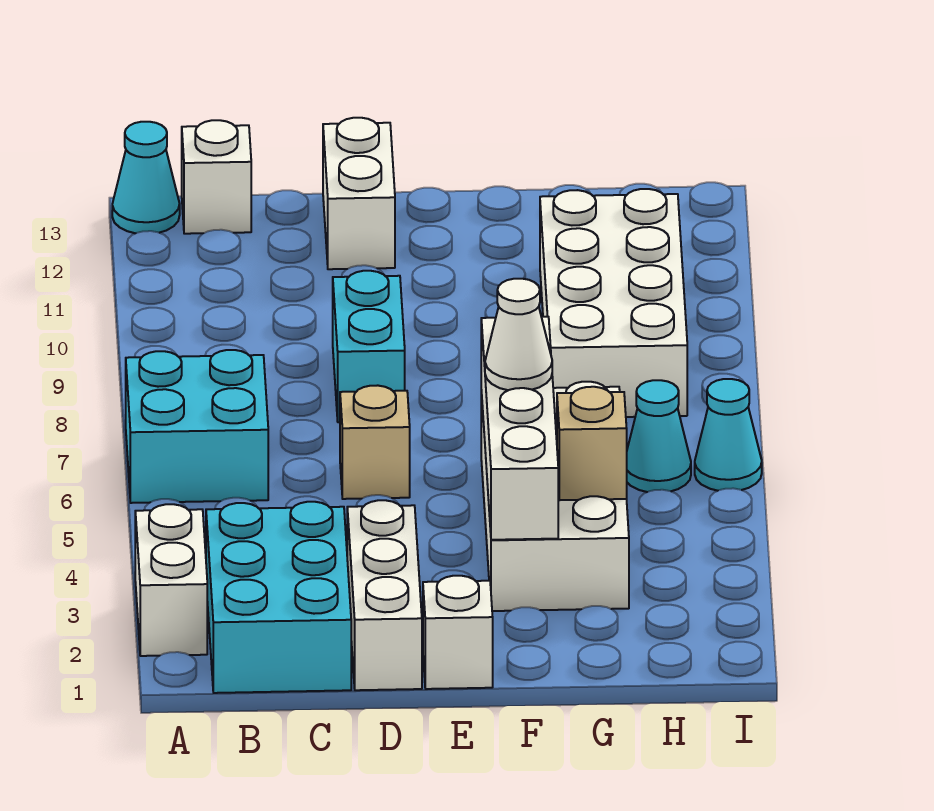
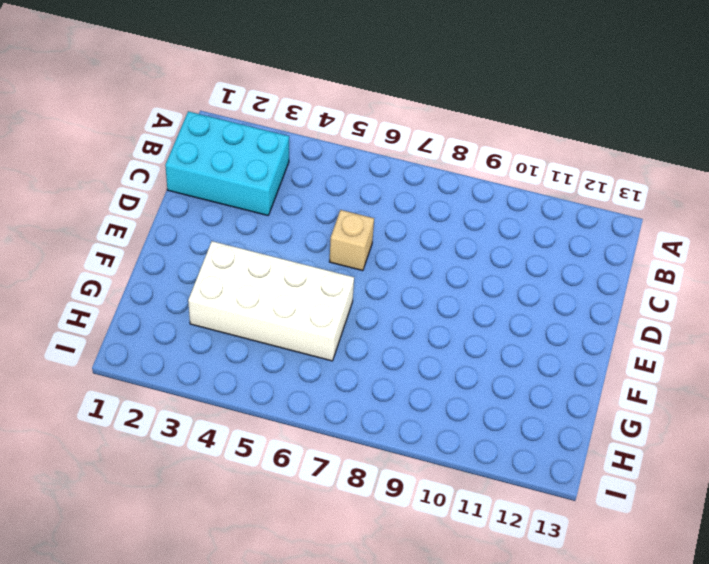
none -> white brick A2:A3 level 1
none -> cyan brick A6:B7 level 1
none -> cyan cone A13 level 1

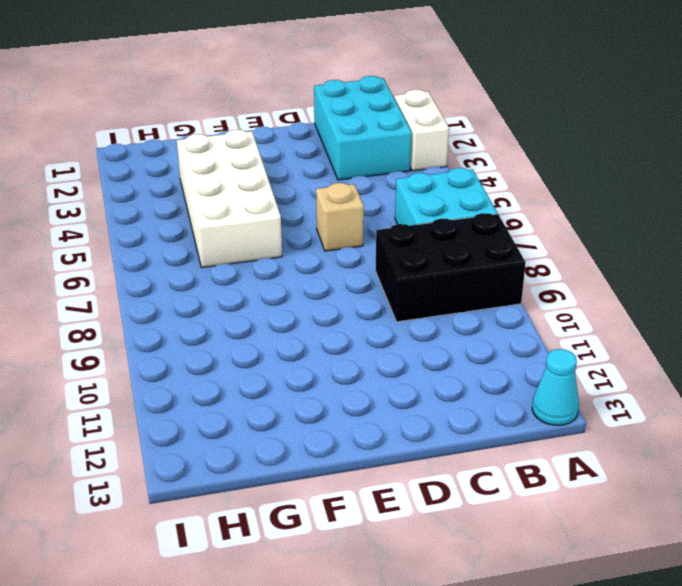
black brick A8:C9 level 1 -> none
none -> white brick B13 level 1
none -> white brick D1:D3 level 1
none -> cyan brick D8:D9 level 1

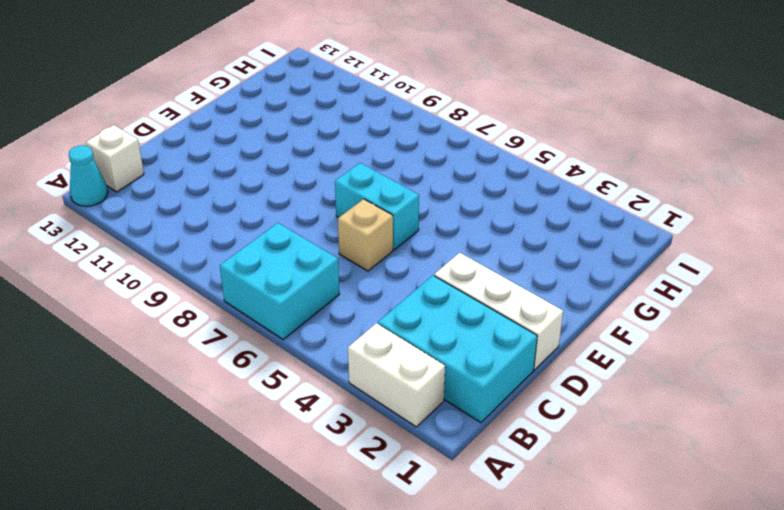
cyan brick E6:E7 level 1 -> cyan brick D8:D9 level 1
none -> white brick D12:D13 level 1
none -> white brick E1 level 1
none -> white brick F3:G6 level 1

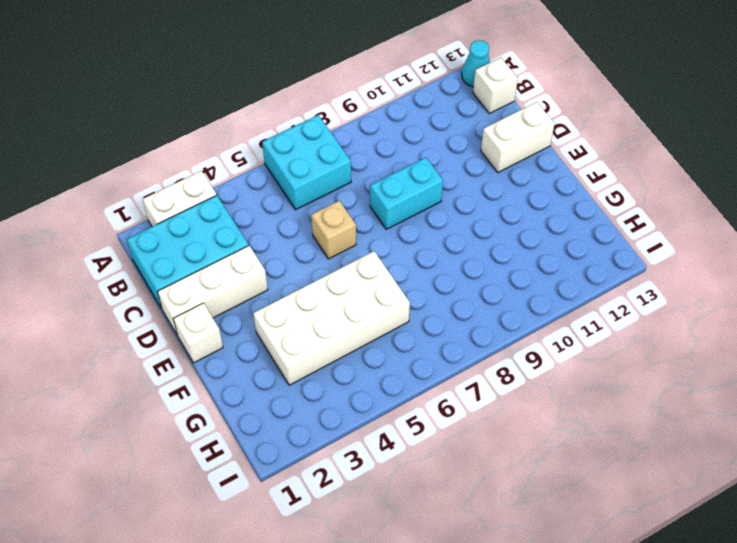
none -> white brick G8:H11 level 1
none -> cyan cone H6 level 1
none -> cyan cone I6 level 1

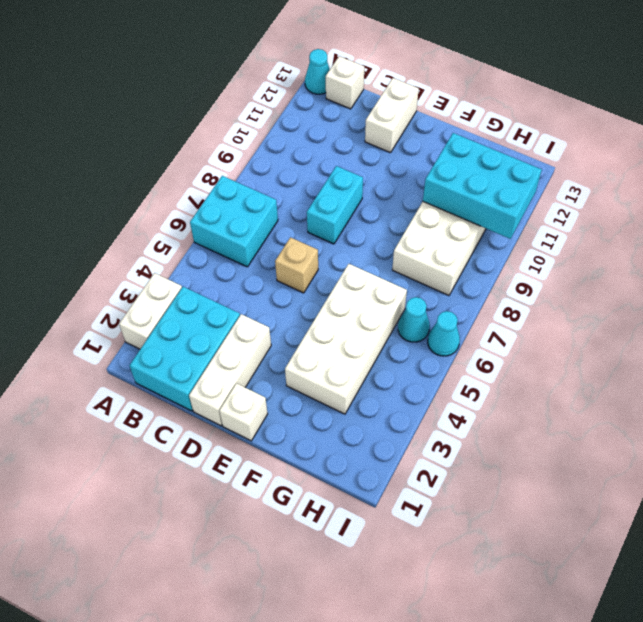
cyan brick G10:I11 level 2 -> none
none -> white brick F3:F6 level 2
none -> tan brick G4 level 2
none -> white cone F5 level 3

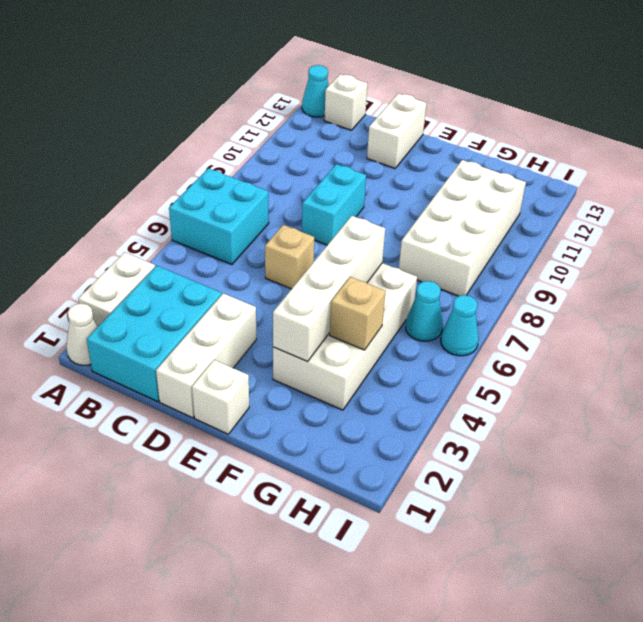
white cone A1 level 1 -> white cone F5 level 3

